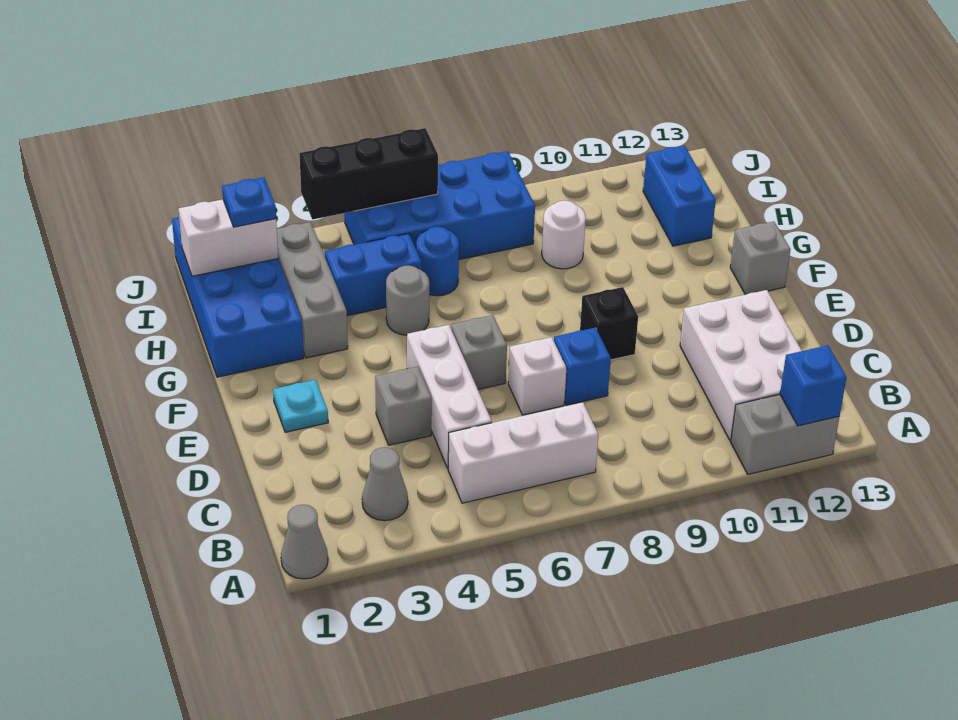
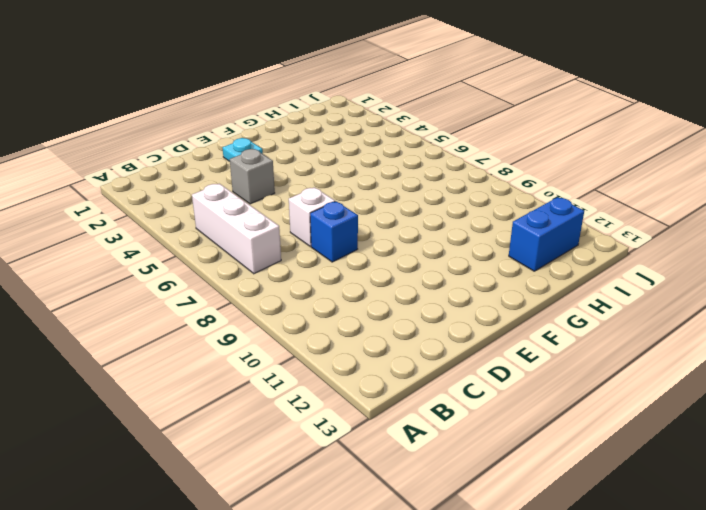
none -> grey cone A1 level 1
none -> grey brick A11:A12 level 1
none -> grey cone B3 level 1

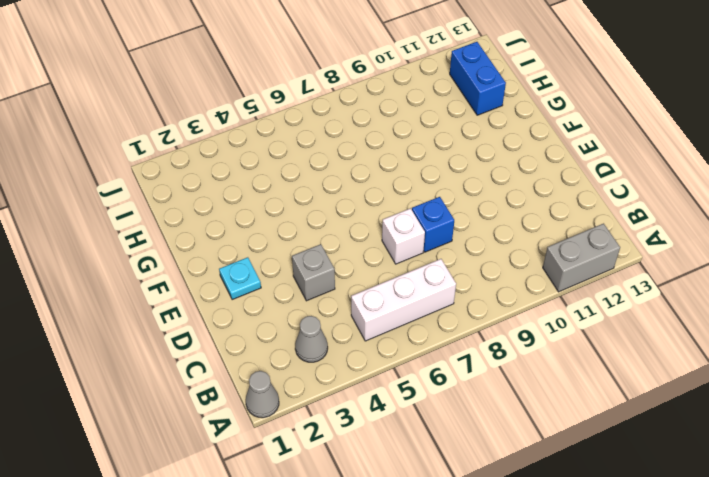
none -> white brick B11:D12 level 1
none -> white brick C5:E5 level 1
none -> grey brick E6 level 1

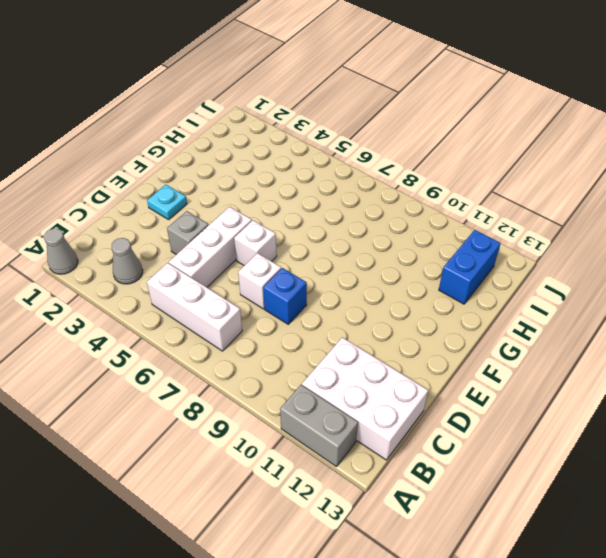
white brick B11:C13 level 1 -> white brick B11:D12 level 1
white brick E6 level 1 -> grey brick E6 level 1
none -> black brick E9 level 1
none -> grey brick F13 level 1
none -> blue brick G1:J2 level 1

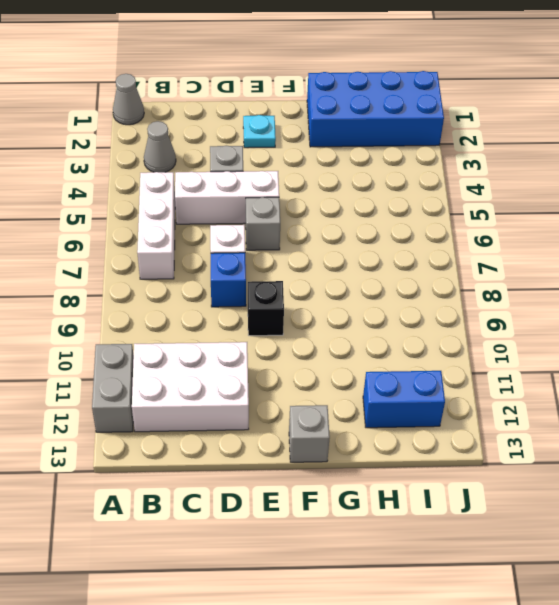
none -> grey brick G3:I3 level 1
none -> grey round brick G5 level 1
none -> blue brick H4:H5 level 1

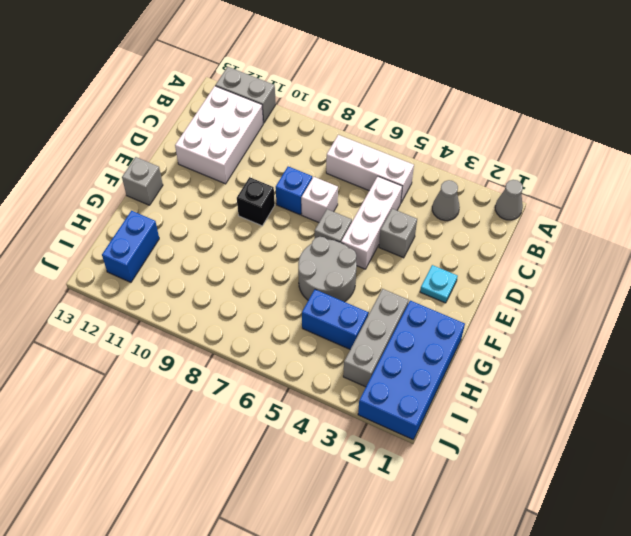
grey round brick F5:G6 level 1 -> grey round brick G5 level 1
none -> blue round brick H6 level 1
none -> white round brick H9 level 1
none -> blue brick I5:J8 level 1

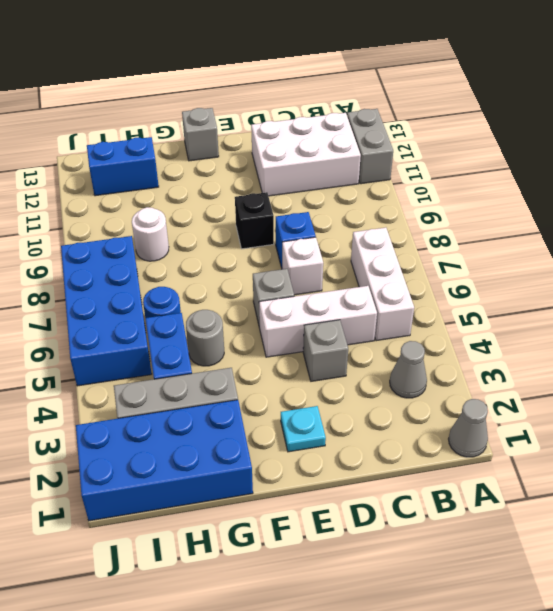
none -> blue brick A12 level 2
none -> white brick I1:I2 level 2
none -> black brick J4:J6 level 2

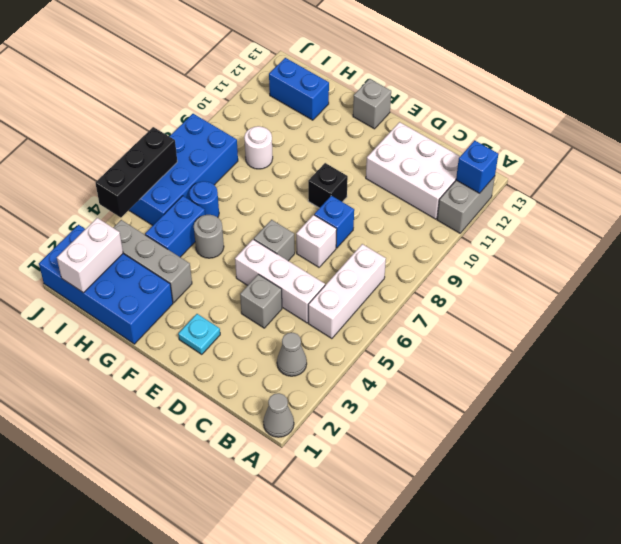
none -> blue plate I2 level 3

